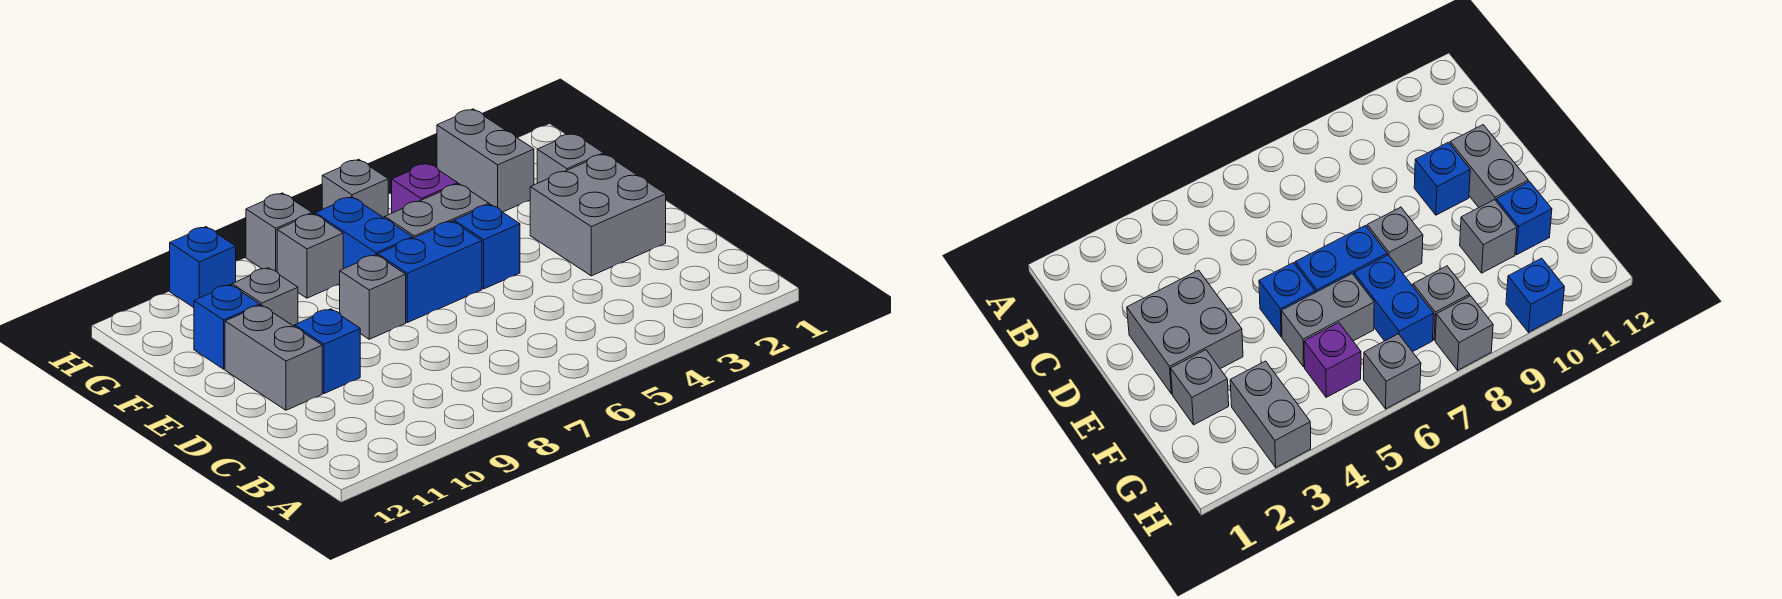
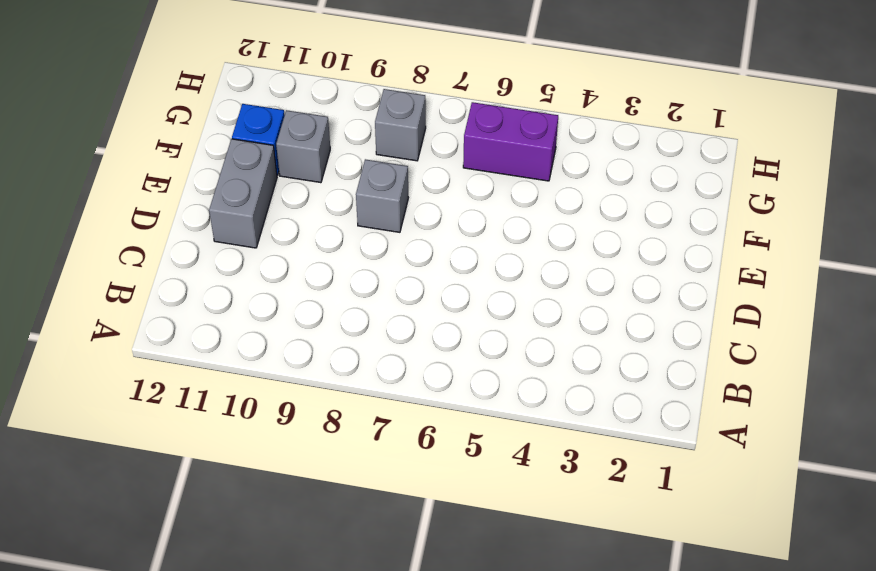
purple brick G5:G6 level 1 -> purple brick G5 level 1
none -> grey brick D2:E3 level 1
none -> blue brick D10 level 1
none -> blue brick E5 level 1

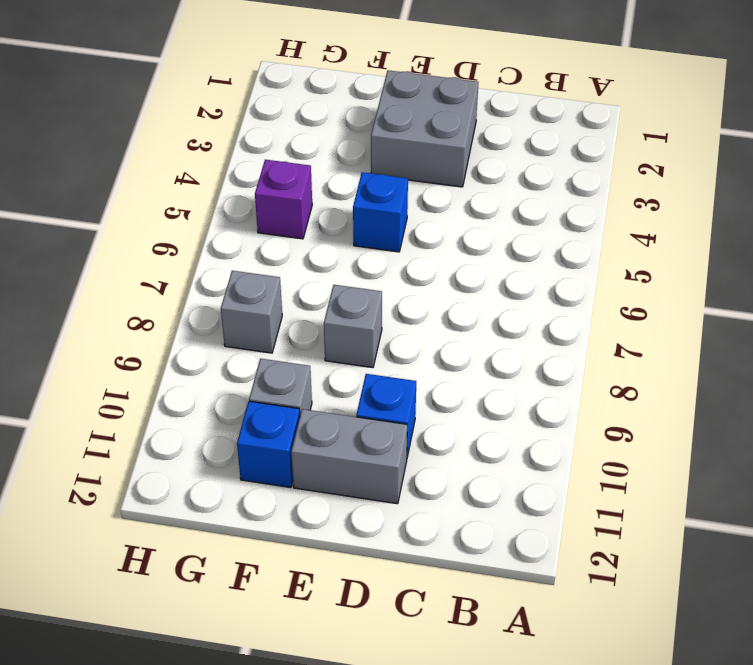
none -> blue brick E6:E7 level 1
none -> grey brick F2 level 1
none -> grey brick F5:F6 level 1

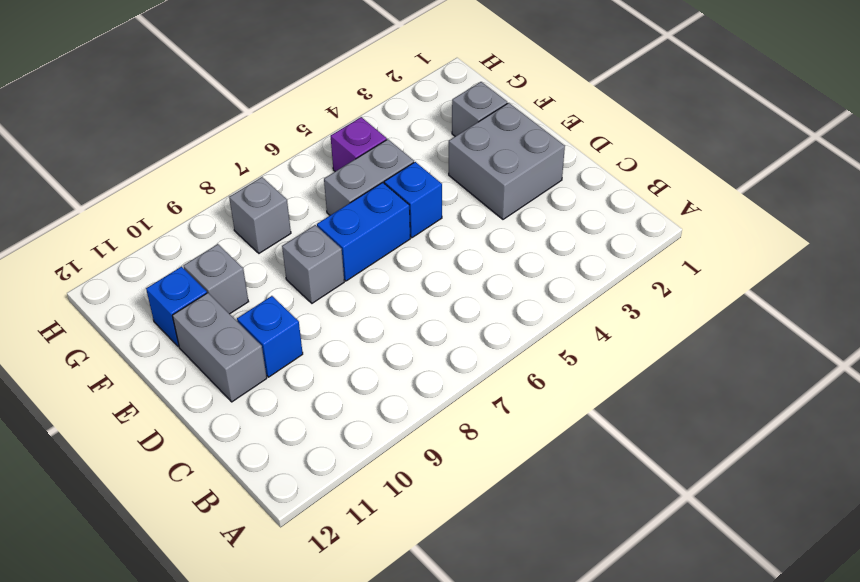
none -> blue brick F7:G7 level 1
none -> grey brick G3:H3 level 1
none -> grey brick H6 level 1

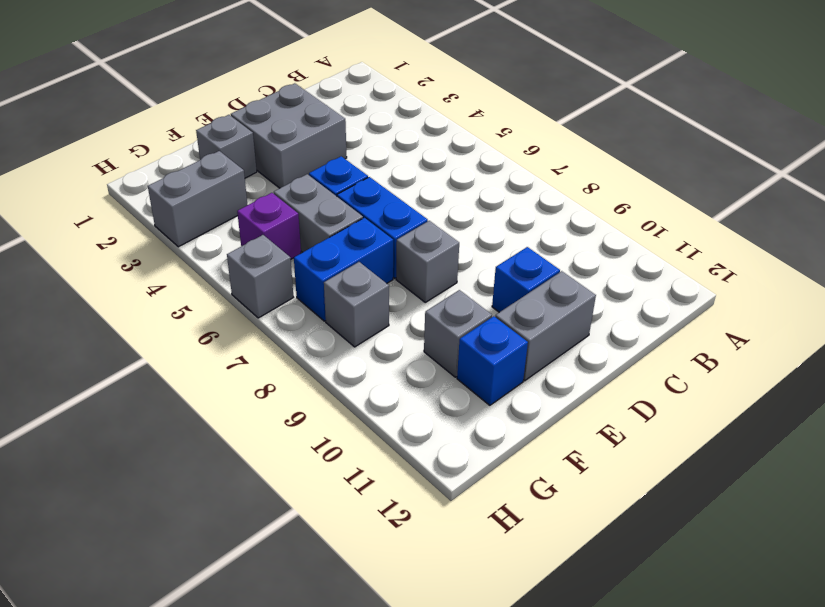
none -> grey brick H8 level 1
none -> blue brick H10 level 1

